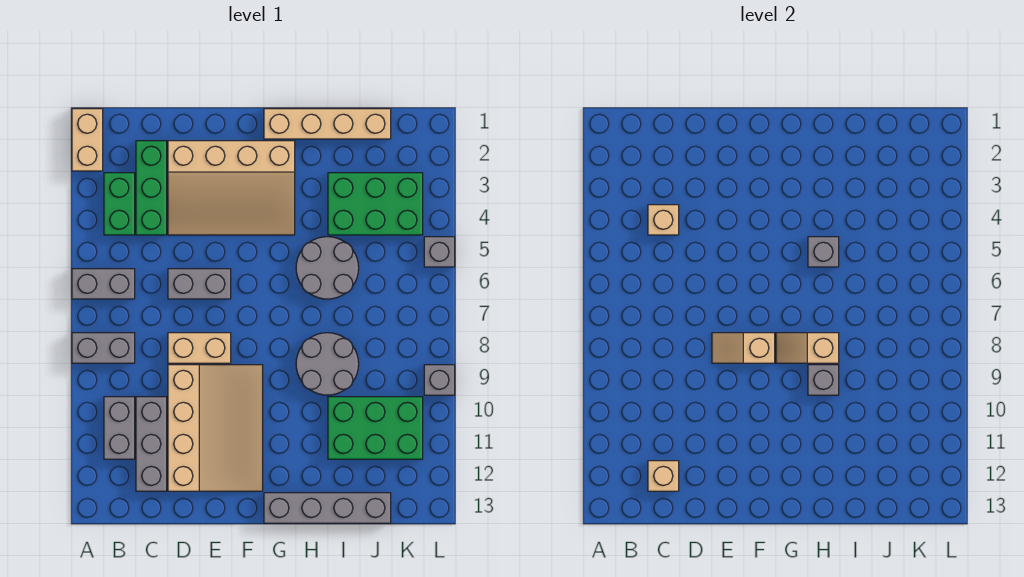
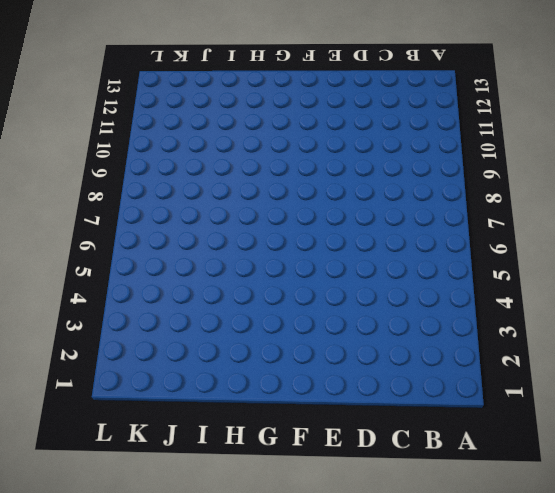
none -> tan brick A1:A2 level 1
none -> grey brick A6:B6 level 1
none -> grey brick A8:B8 level 1

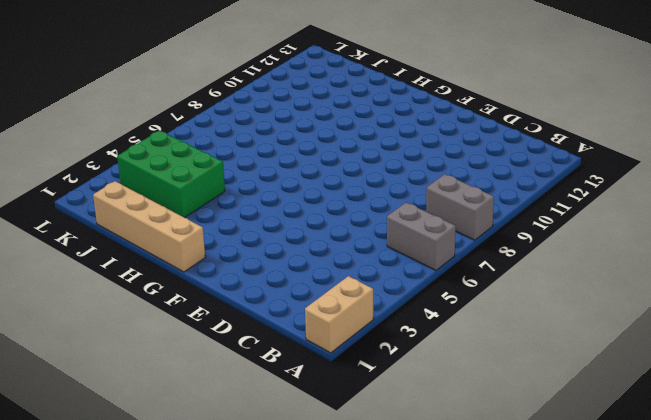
none -> green brick B3:B4 level 1
none -> grey brick B10:B11 level 1
none -> green brick C2:C4 level 1

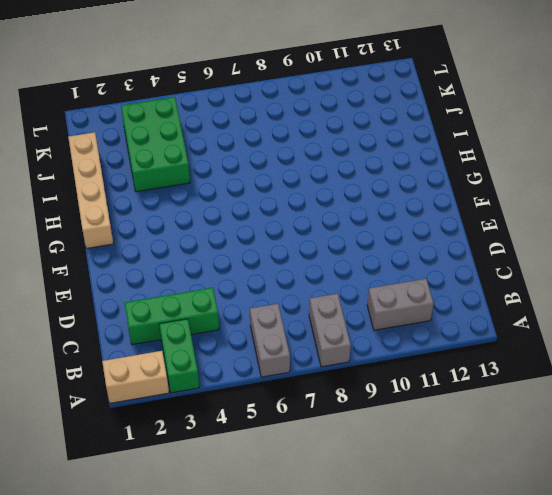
green brick A3:B3 level 1 -> green brick B3:B4 level 1
none -> grey brick C10:C12 level 1
none -> tan slope D2:G4 level 1 top 2
none -> grey brick D6:E6 level 1

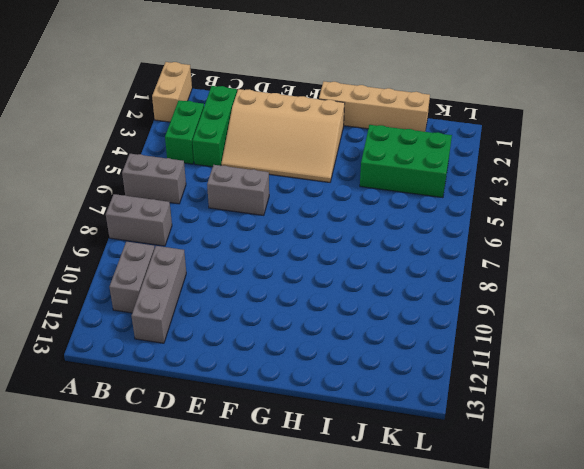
none -> tan brick D8:E8 level 1
none -> tan slope D9:F12 level 1 top D
none -> grey brick G13:J13 level 1

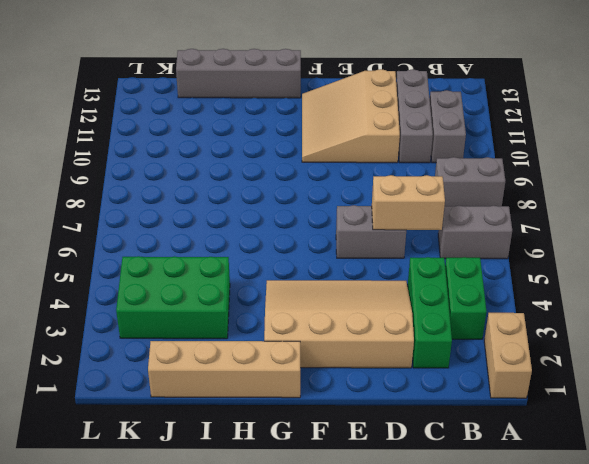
tan brick C6:D6 level 2 -> tan brick D8:E8 level 1
tan slope D10:F12 level 1 top D -> tan slope D9:F12 level 1 top D
none -> grey round brick H5:I6 level 1
none -> grey round brick H8:I9 level 1
none -> green brick I10:K11 level 1

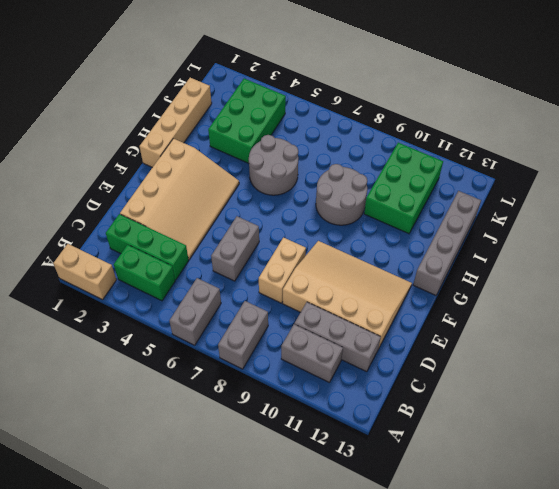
none -> grey brick L5 level 1
none -> grey brick L9 level 1
none -> tan brick C4 level 2

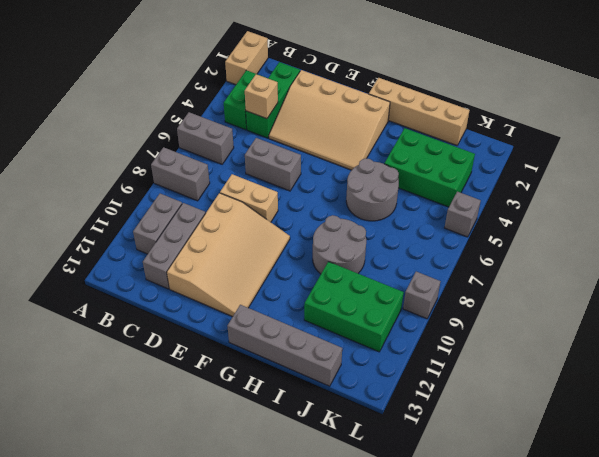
none -> tan brick C12 level 2
none -> tan slope E8:F8 level 2 top F
none -> tan slope G8:H8 level 2 top H

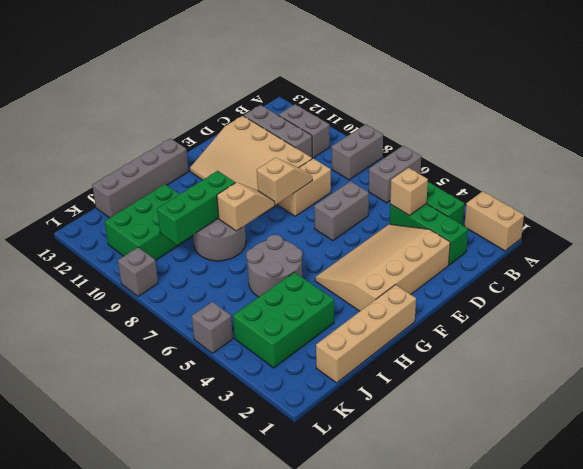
green brick H9:J9 level 2 -> grey brick H9 level 2
none -> tan brick C12 level 2
none -> grey brick H5 level 2

